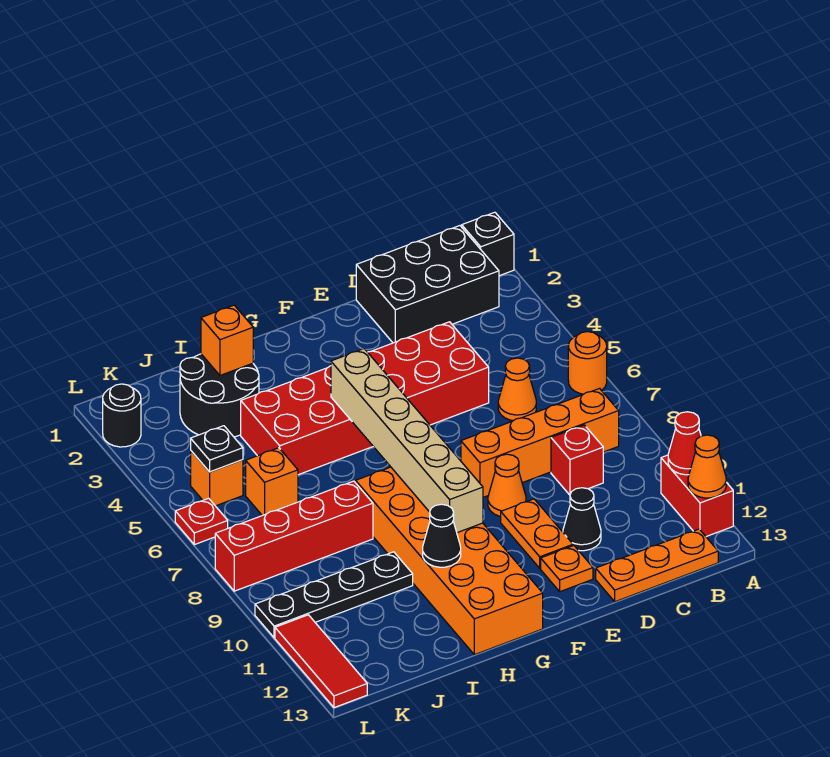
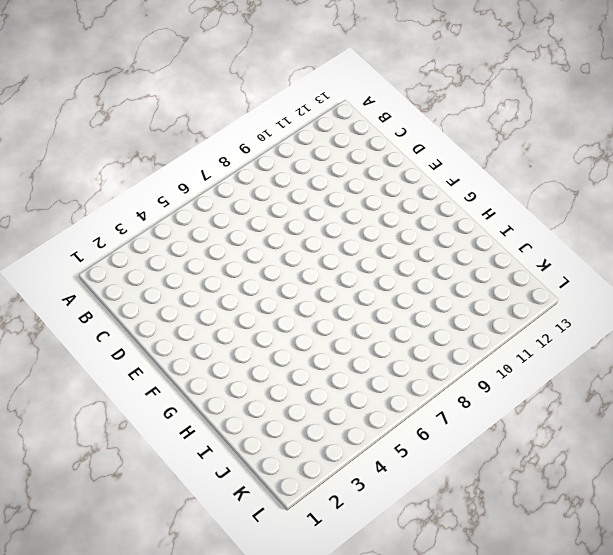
none -> black brick A1 level 1
none -> orange round brick A6 level 1
none -> red brick A11:A12 level 1

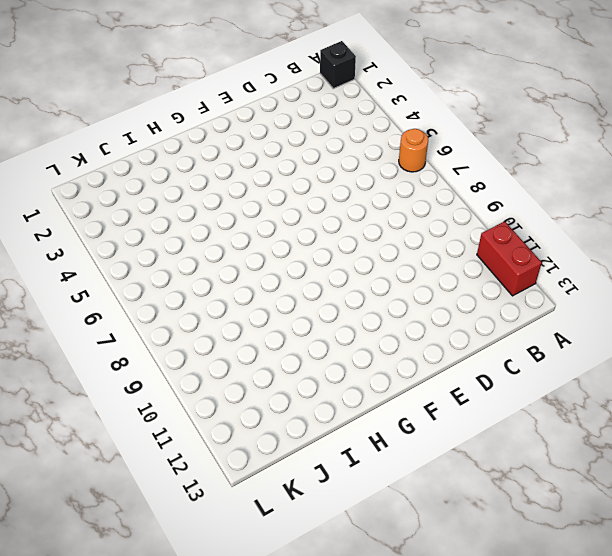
none -> black brick B1:D2 level 1
none -> orange brick B8:E8 level 1
none -> orange plate B13:D13 level 1

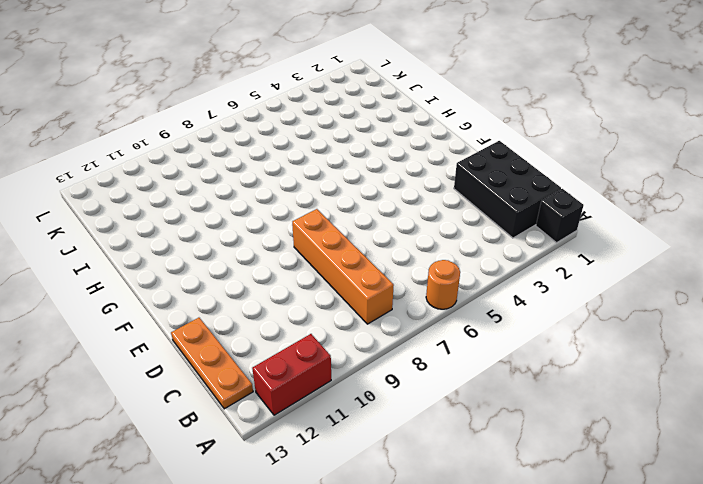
none -> orange cone C6 level 1
none -> red brick C9 level 1
none -> red brick D4:I5 level 1

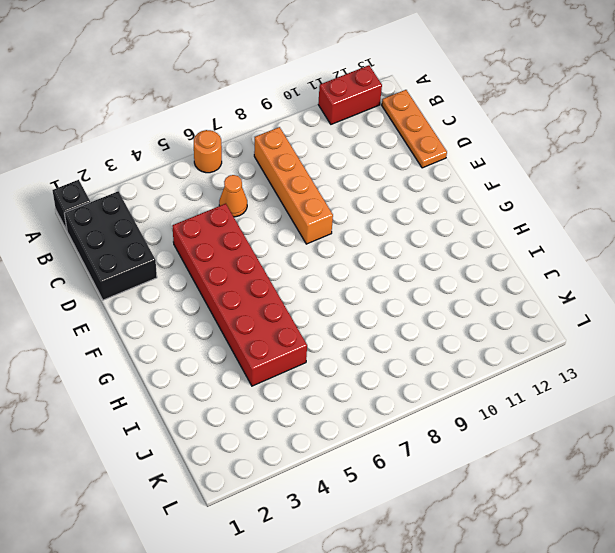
none -> red brick C9 level 1
none -> black cone D11 level 1
none -> orange cone E9 level 1

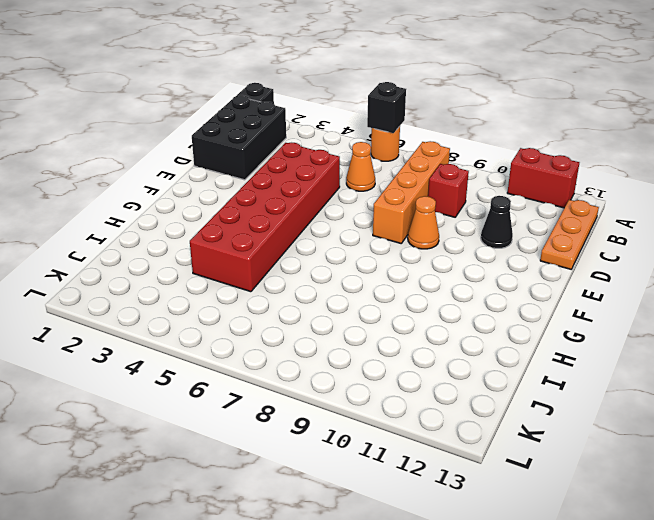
black brick A6 level 2 -> none
none -> orange plate E10:E11 level 1
none -> orange plate E12 level 1
none -> orange brick G8:H13 level 1

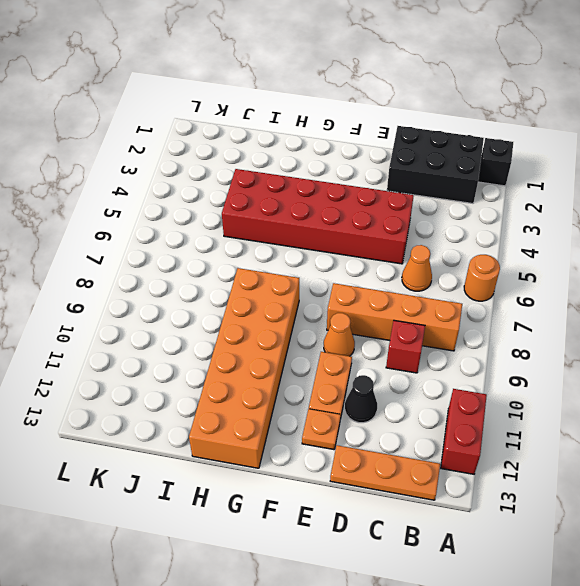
none -> black round brick I2:J3 level 1
none -> red brick I8:L8 level 1
none -> black plate I10:L10 level 1

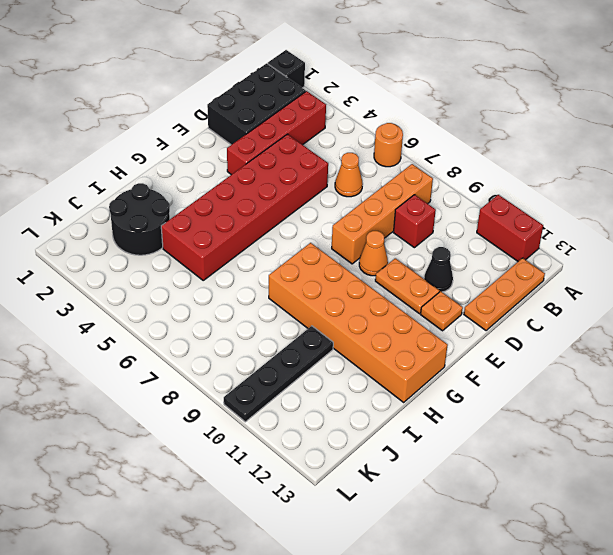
red brick B3:E3 level 1 -> red brick I8:L8 level 1
none -> orange brick J6 level 1
none -> orange brick K5 level 1
none -> black round brick L2 level 1

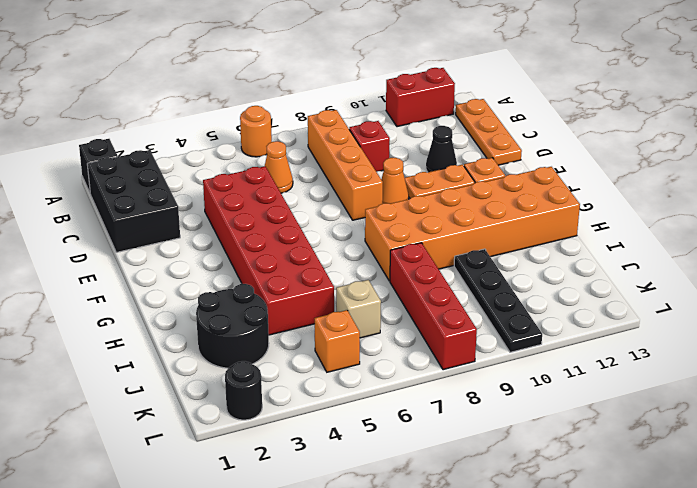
tan brick J6 level 1 -> orange brick J6 level 1
none -> red plate L6 level 1
none -> red tile L11:L13 level 1
none -> red cone A11 level 2

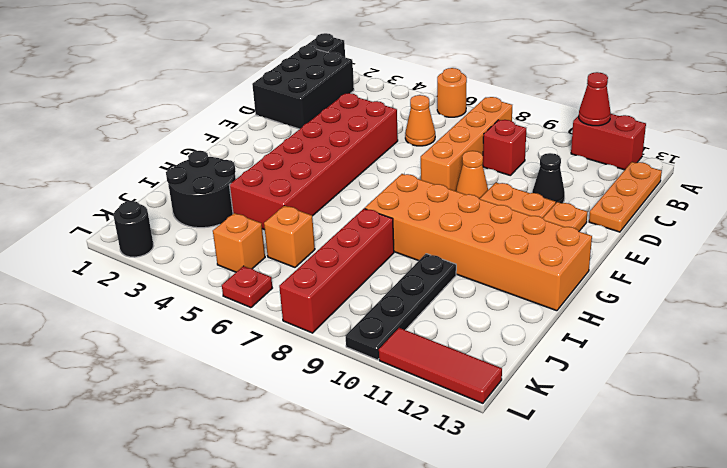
none -> orange cone A12 level 2
none -> tan brick G5:G10 level 2
none -> black cone H11 level 2

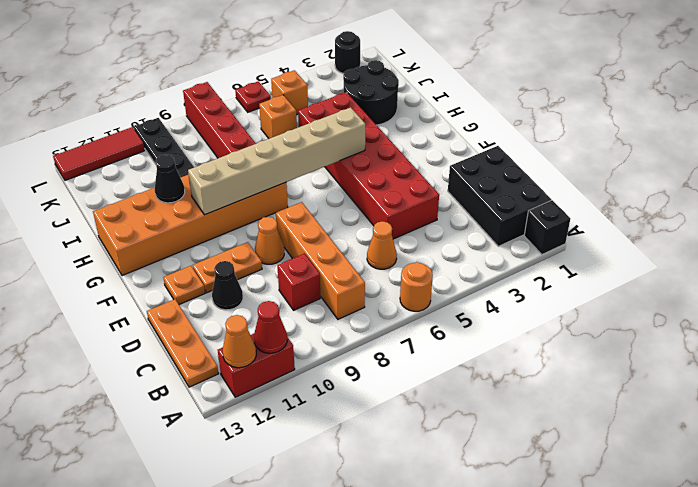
none -> orange brick I2 level 2
none -> black plate K5 level 2

